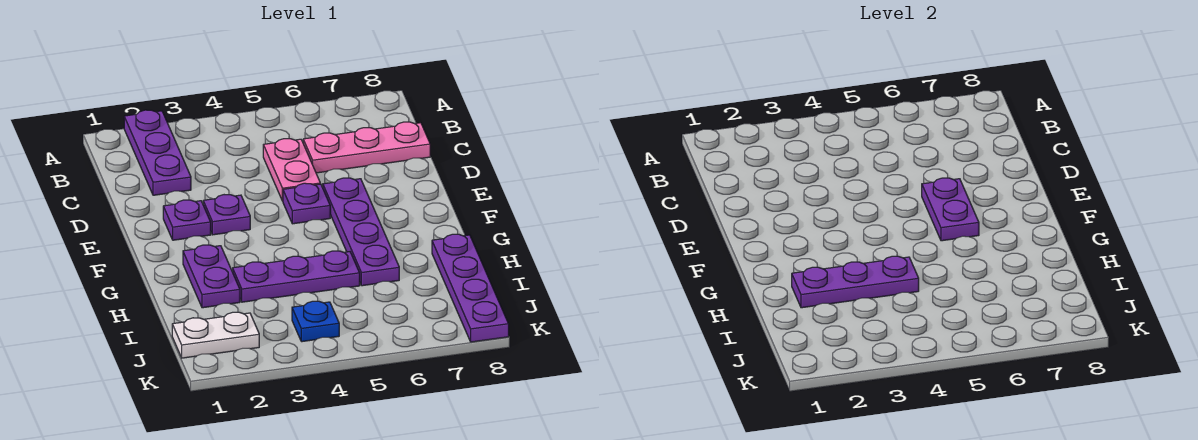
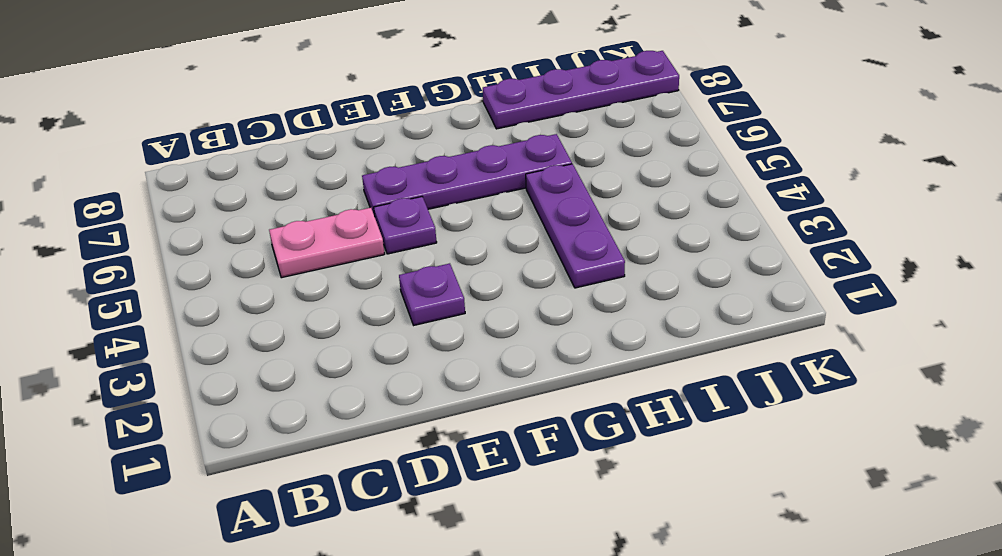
none -> purple plate A2:C2 level 1
none -> pink plate C6:C8 level 1
none -> purple plate E2 level 1

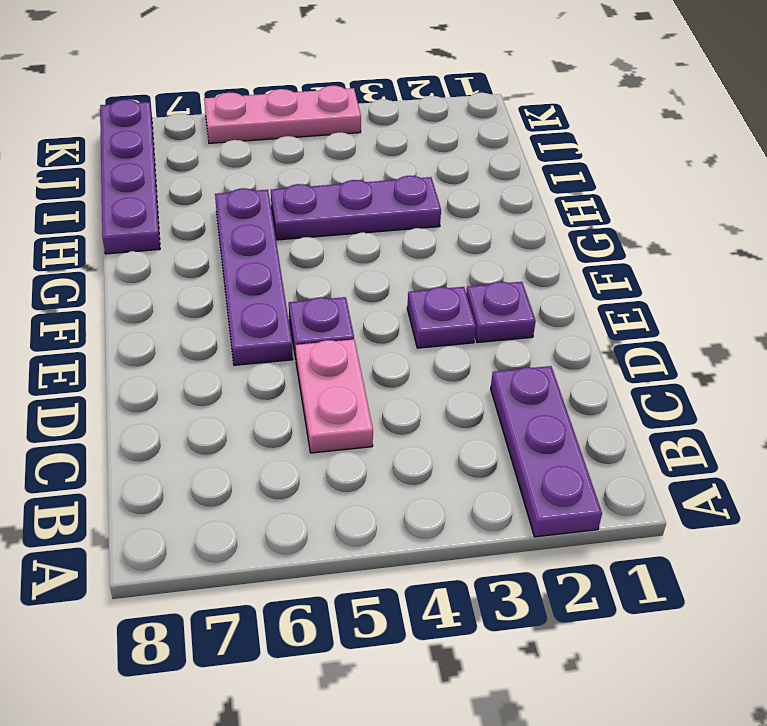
pink plate K4:K6 level 1 -> pink plate C6:C8 level 1
none -> purple plate G2:H2 level 1
none -> white plate J1:J2 level 1
none -> blue plate J4 level 1

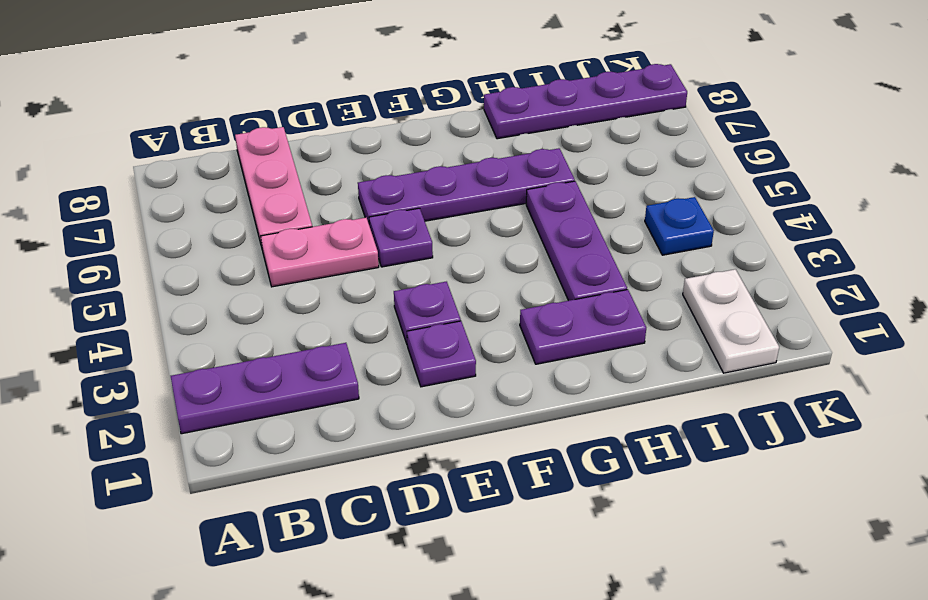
none -> purple plate E6:F6 level 2
none -> purple plate H2:H4 level 2

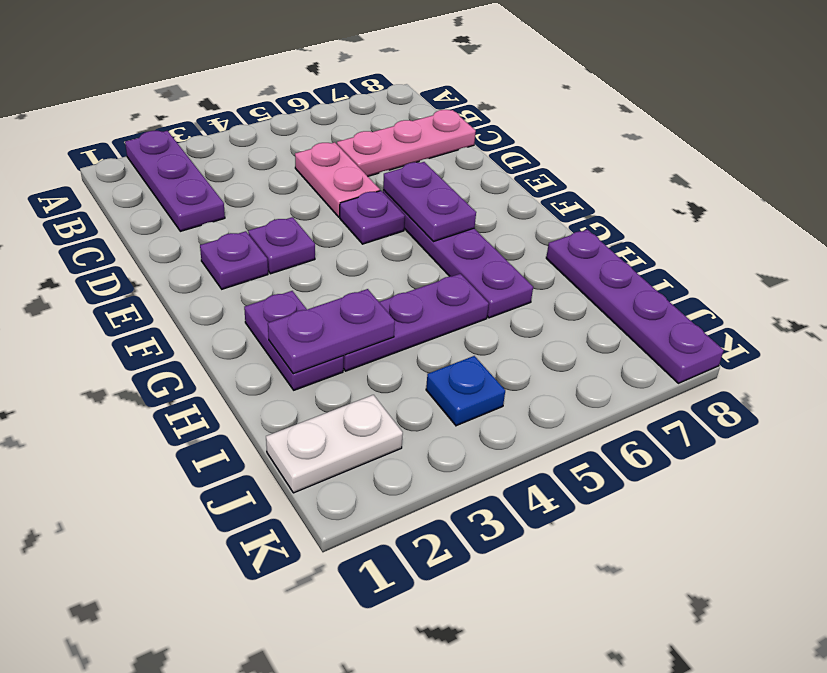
purple plate H2:H3 level 2 -> purple plate H2:H4 level 2

